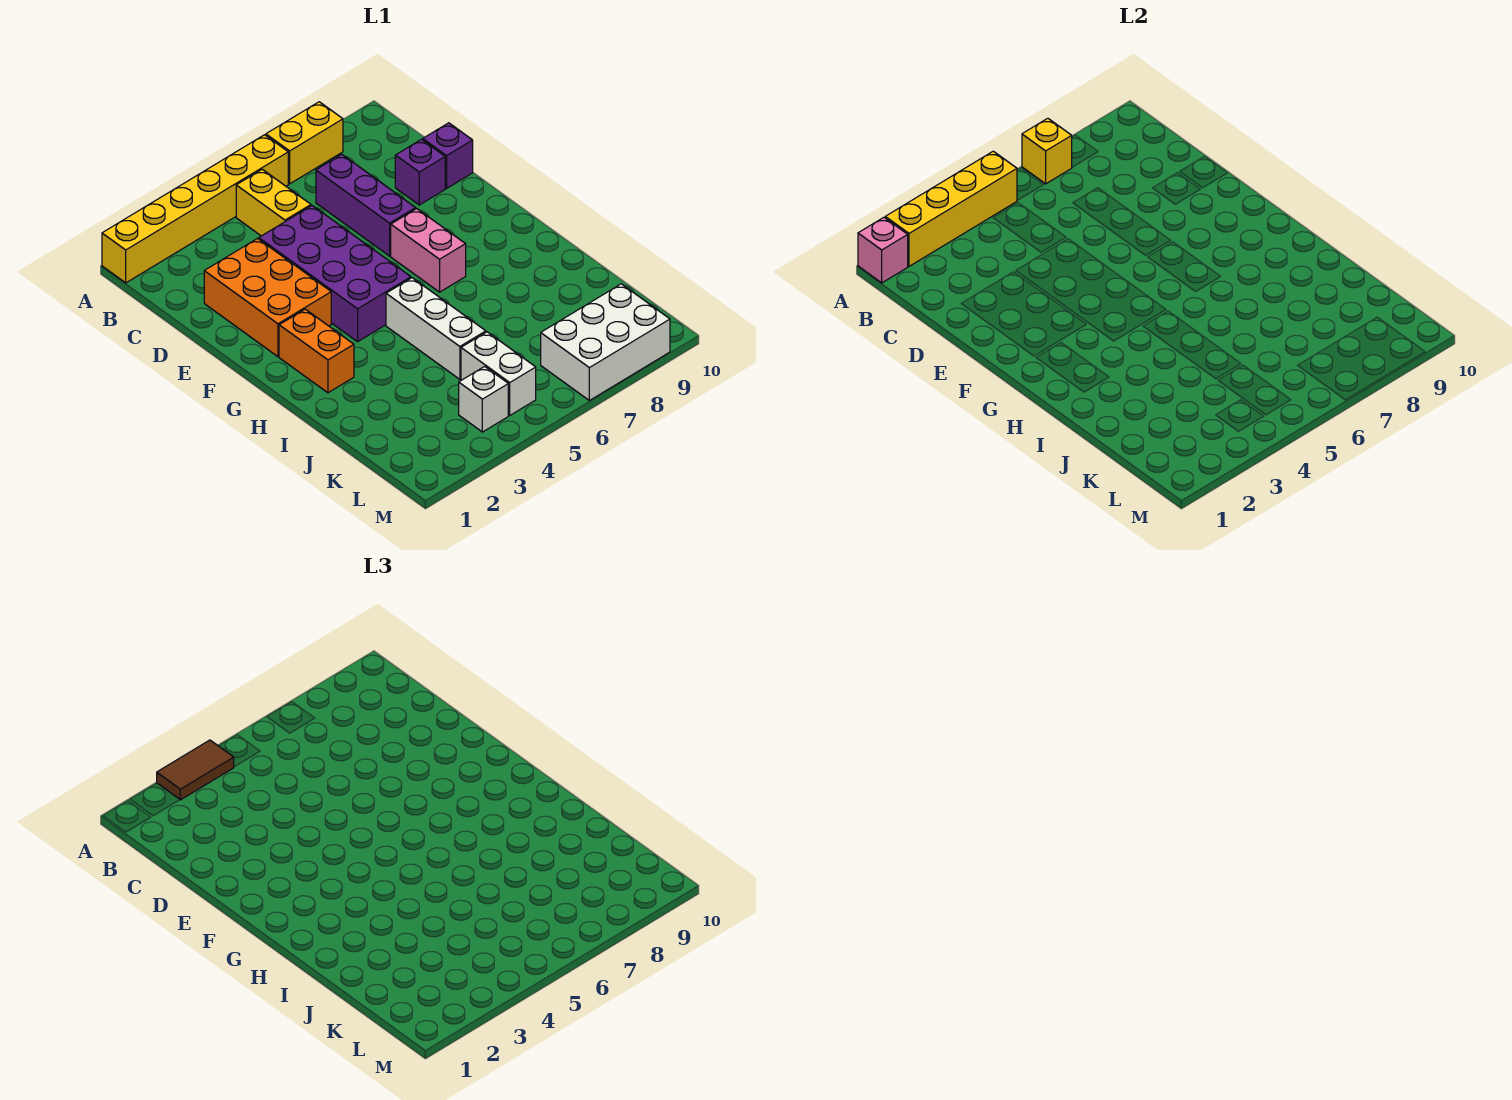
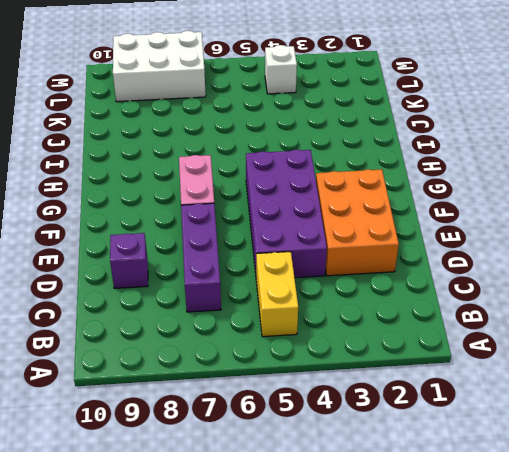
none -> yellow brick A1:A6 level 1
none -> yellow brick A7:A8 level 1
none -> purple brick D10 level 1

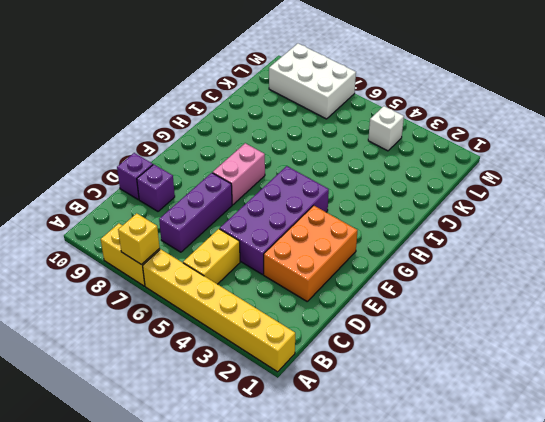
none -> orange brick G2:H2 level 1
none -> white brick H5:J5 level 1
none -> white brick K5:L5 level 1

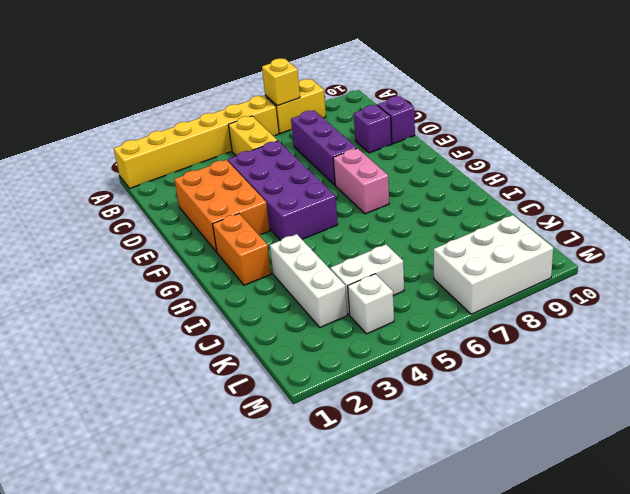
white brick I3:K3 level 1 -> white brick H5:J5 level 1
white brick K4:K5 level 1 -> white brick K5:L5 level 1
none -> pink brick A1 level 2
none -> yellow brick A2:A5 level 2
none -> brown tile A3:A4 level 3

